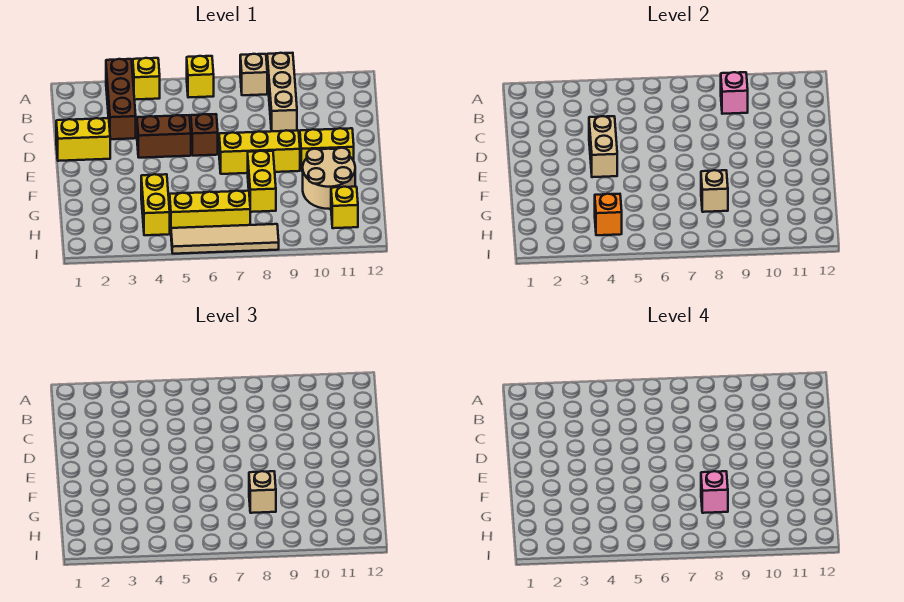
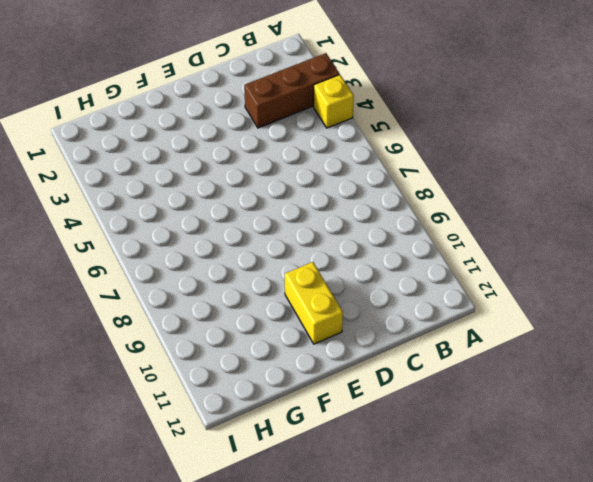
none -> yellow brick A6 level 1
none -> tan brick A8 level 1
none -> tan brick A9:C9 level 1

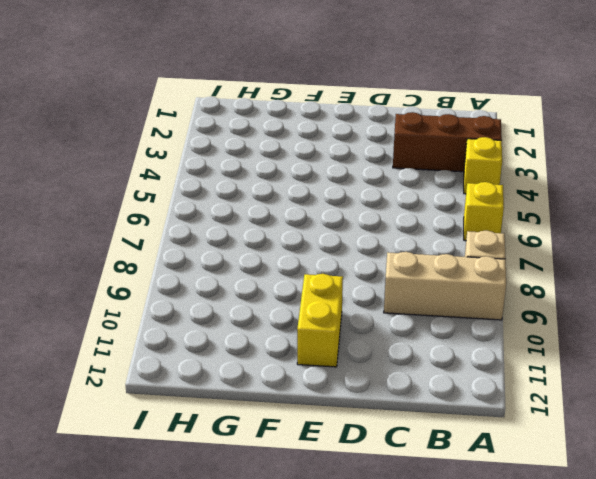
none -> yellow brick D1:D2 level 1
none -> brown brick D4:D5 level 1
none -> brown brick D6 level 1

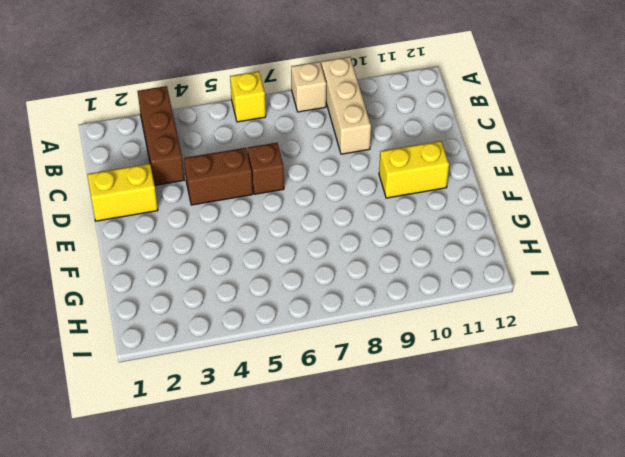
none -> yellow brick A4 level 1
none -> yellow brick E7:E9 level 1
none -> yellow brick F8:G8 level 1

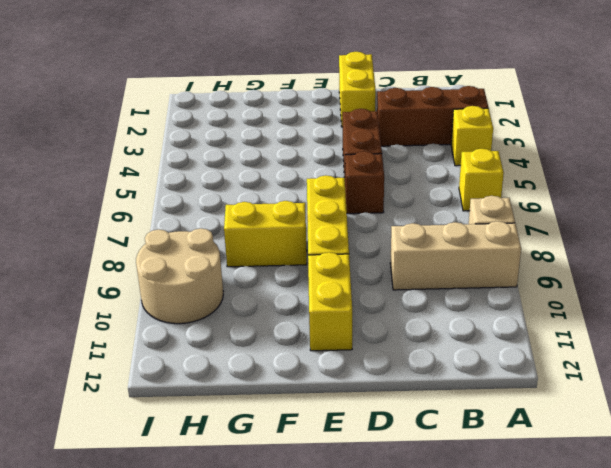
tan round brick H9:I10 level 1 -> tan round brick F10:G11 level 1
none -> yellow brick G4:H4 level 1
none -> yellow brick H5:H7 level 1
none -> yellow brick H11 level 1

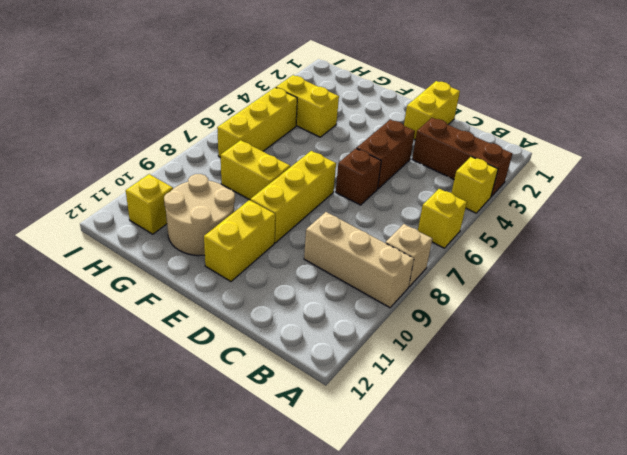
none -> tan tile I5:I8 level 1
none -> pink brick B9 level 2
none -> tan brick D4:E4 level 2

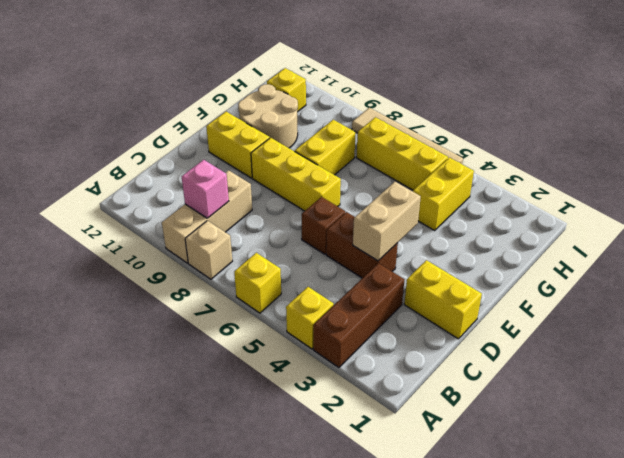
none -> tan brick G8 level 2
none -> orange brick H4 level 2
none -> tan brick G8 level 3

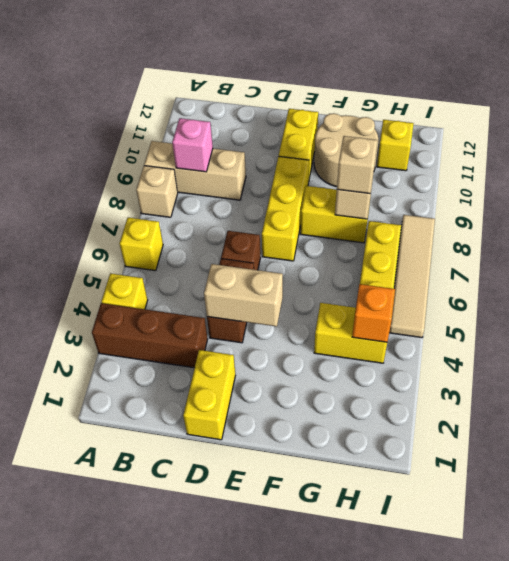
none -> pink brick G8 level 4

